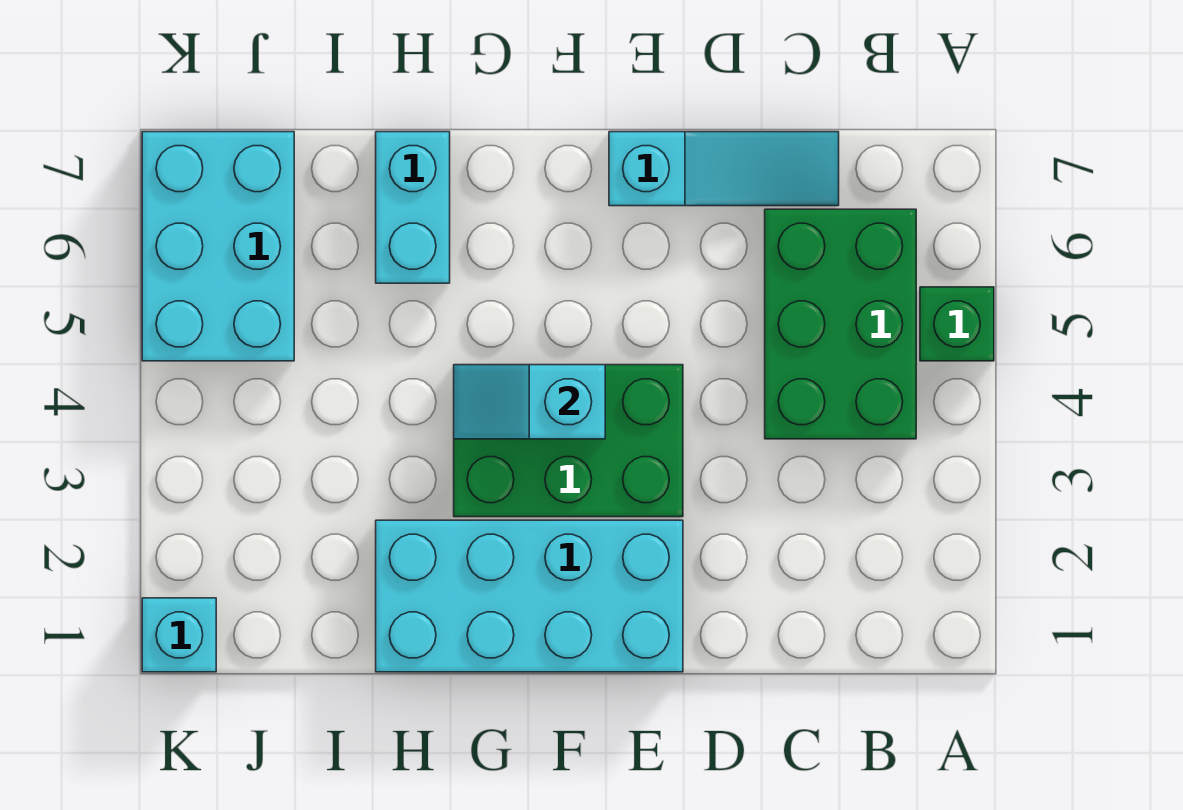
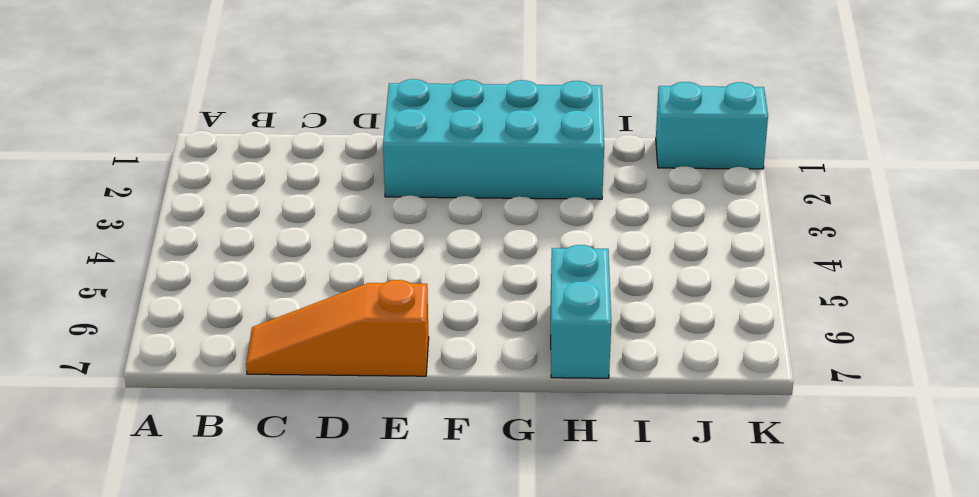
orange slope C7:E7 level 1 top E -> cyan slope C7:E7 level 1 top E
cyan brick J1:K1 level 1 -> cyan brick K1 level 1
none -> green brick A5 level 1
none -> green brick B4:C6 level 1

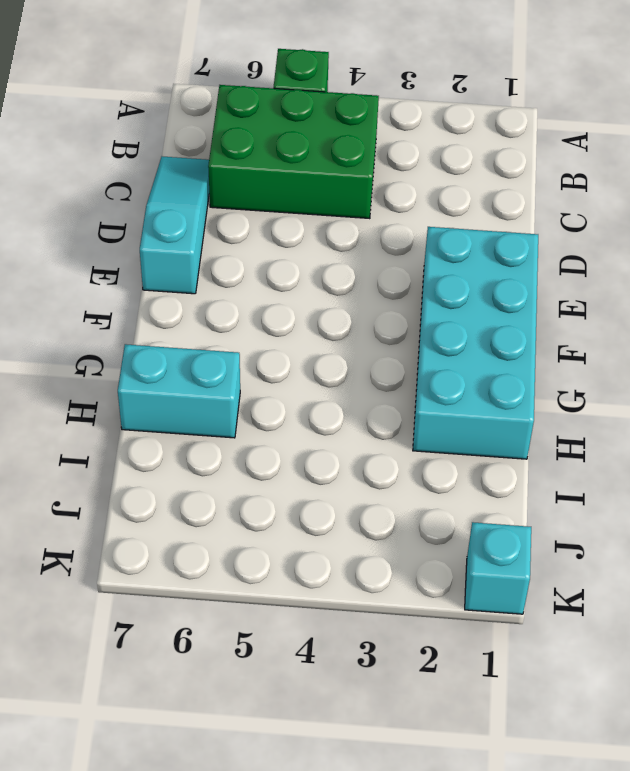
none -> green brick E3:G4 level 1
none -> cyan brick J5:K7 level 1

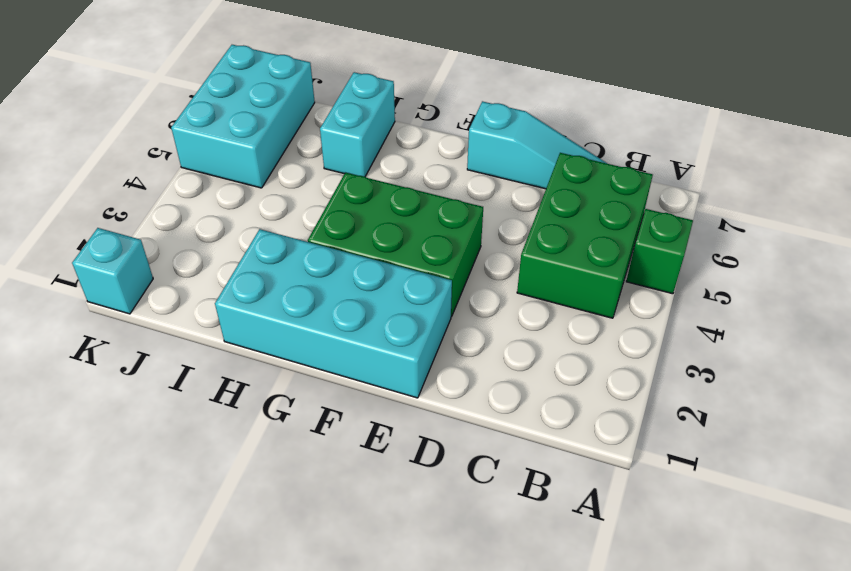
none -> cyan slope F4:G4 level 2 top F

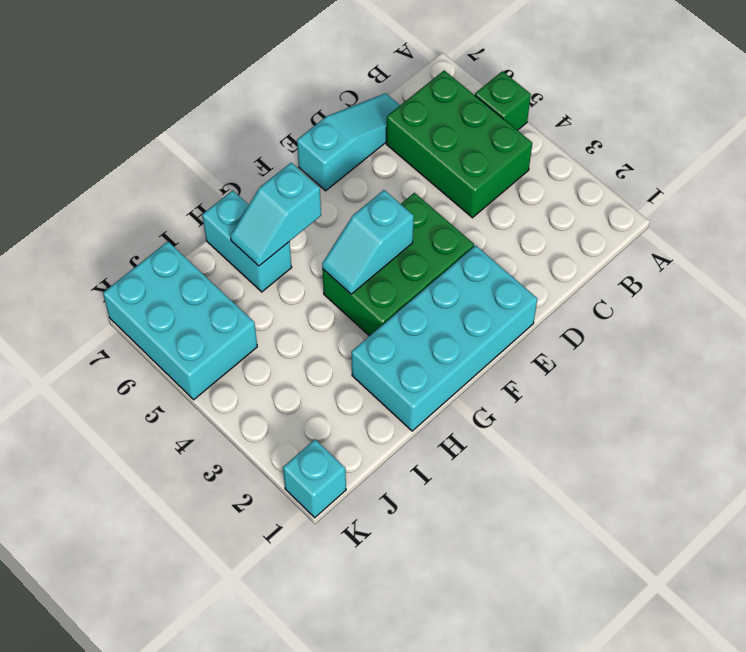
cyan slope G6:H6 level 2 top G -> none

